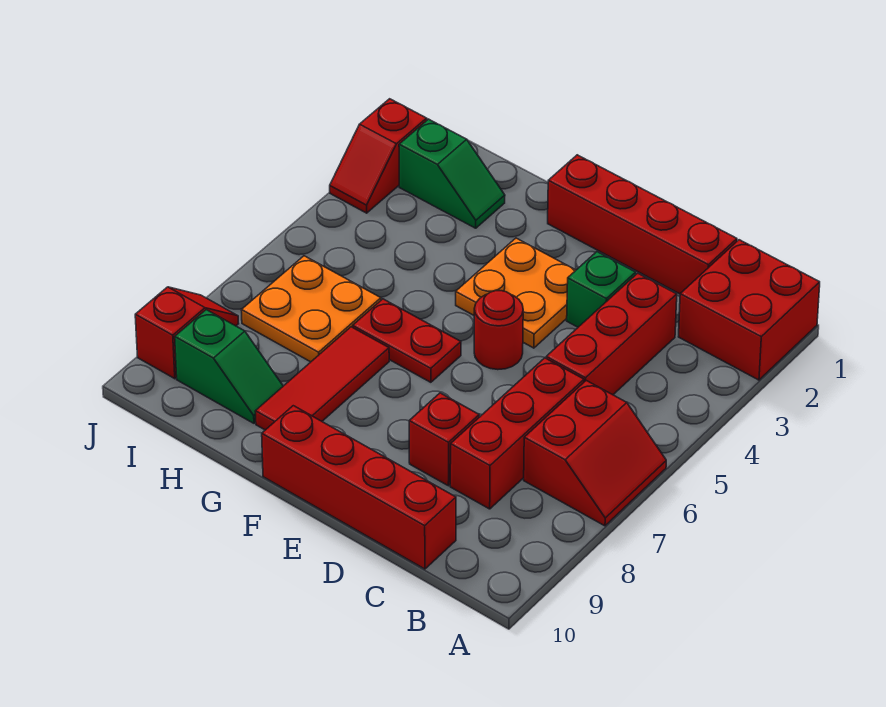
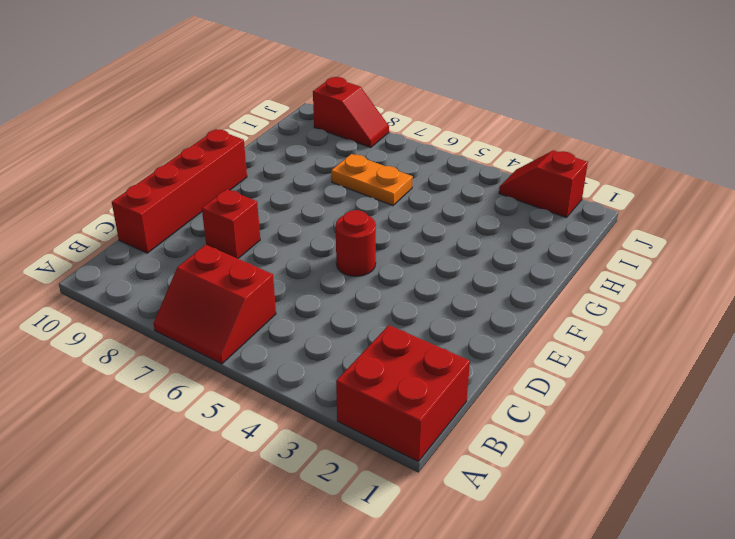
orange plate H6:H7 level 1 -> orange plate H6:I7 level 1
none -> red brick C1:F1 level 1
none -> red brick C3:C5 level 1
none -> red brick C6:C8 level 1

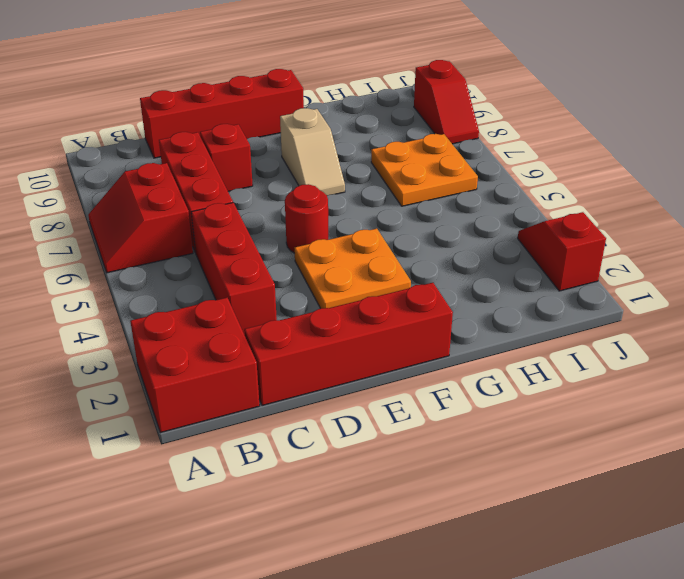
tan slope F7:F8 level 1 top 8 -> none
none -> green brick D3 level 1
none -> red plate F6:G6 level 1
none -> red tile G7:G9 level 1

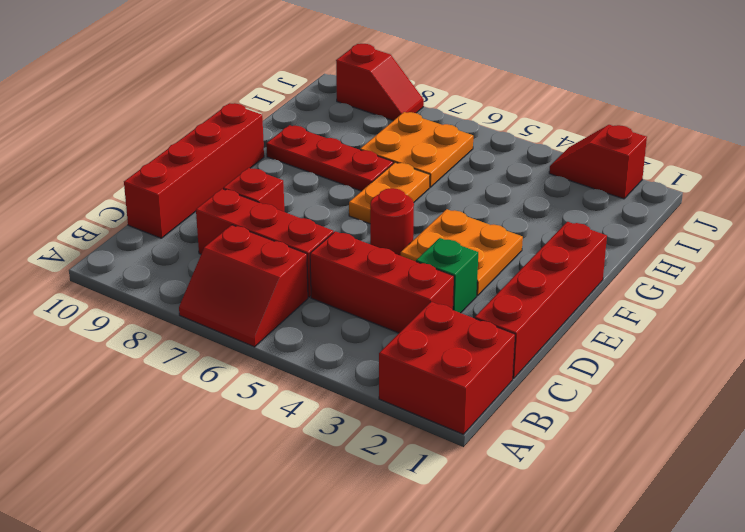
orange plate F6:G6 level 1 -> red plate F6:G6 level 1
red plate G7:G9 level 1 -> red tile G7:G9 level 1
none -> green slope H2:I2 level 1 top I
none -> green slope H9:I9 level 1 top I

